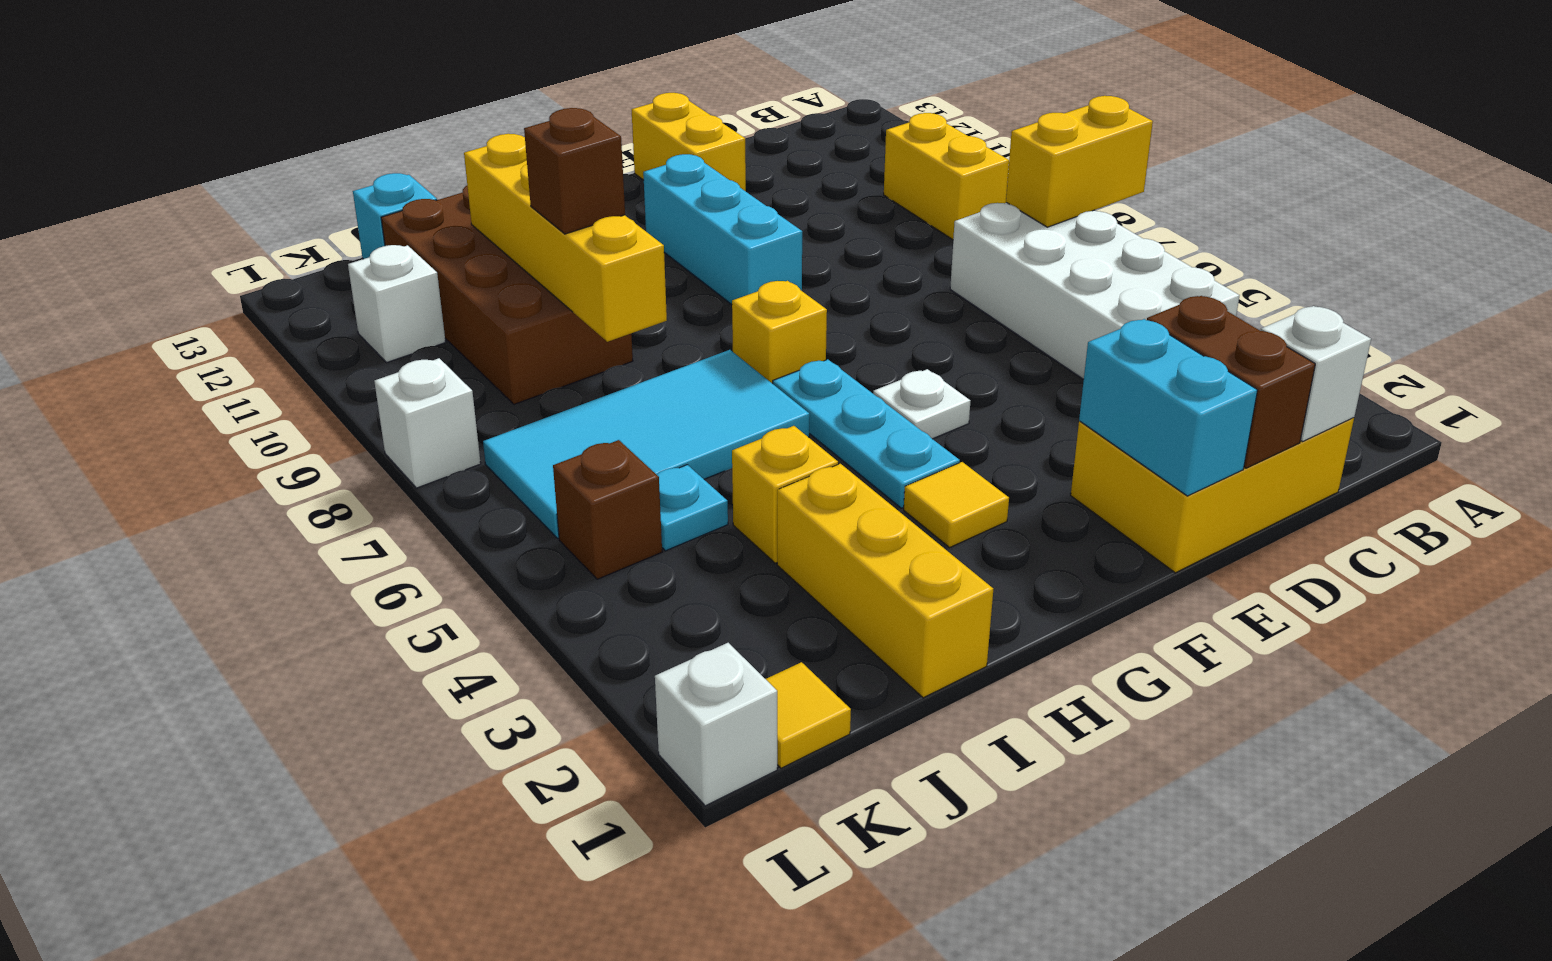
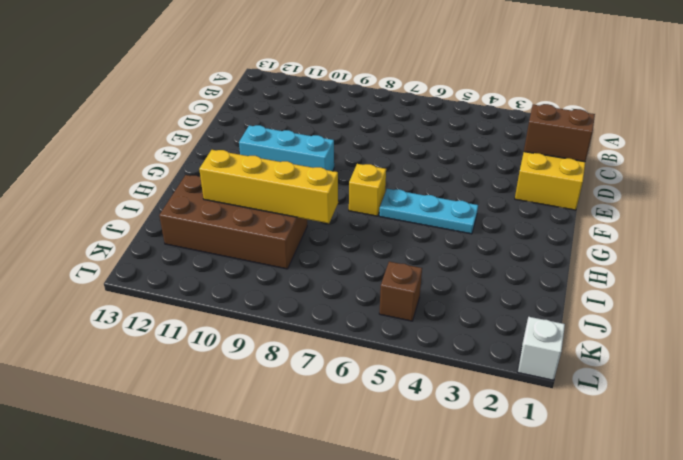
none -> white brick B4:C7 level 1
none -> yellow brick B9:B10 level 1
none -> yellow brick E12:E13 level 1

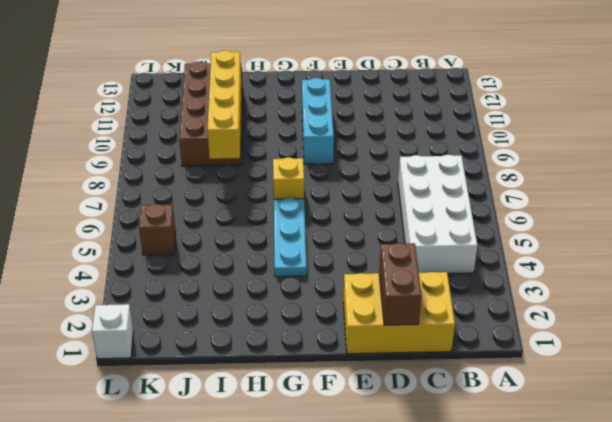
none -> yellow brick B9:B10 level 1
none -> yellow brick E12:E13 level 1
none -> white plate F5 level 1

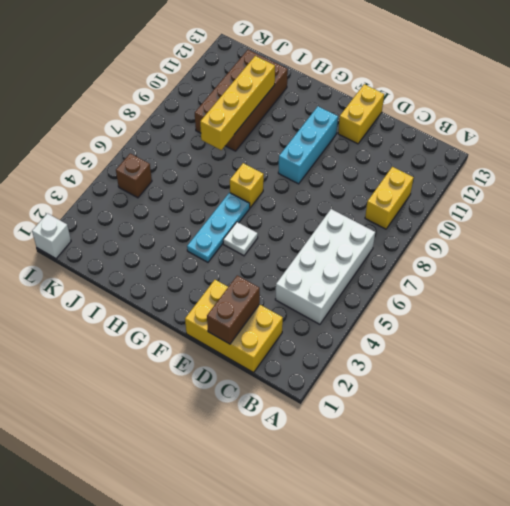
none -> yellow tile G3 level 1
none -> cyan tile H6:K7 level 1
none -> yellow brick I1:I3 level 1

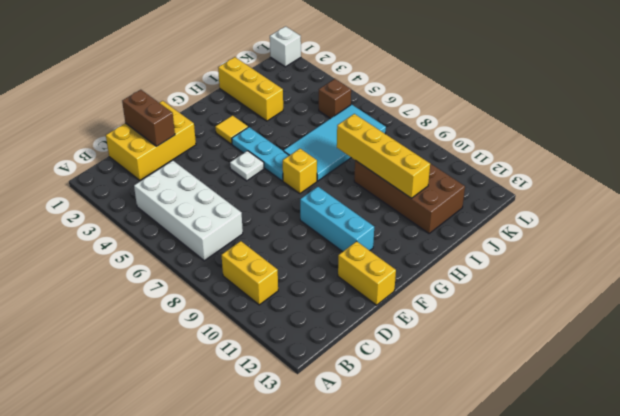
none -> yellow brick I4 level 1
none -> cyan plate J5 level 1
none -> cyan brick J13 level 1

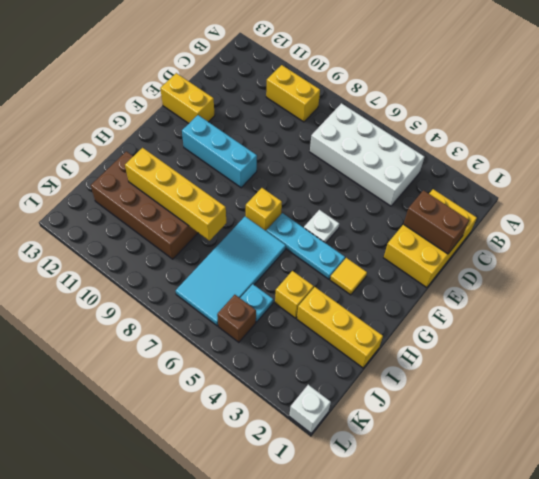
none -> cyan brick J13 level 1
none -> yellow tile K1 level 1
none -> white brick K11 level 1

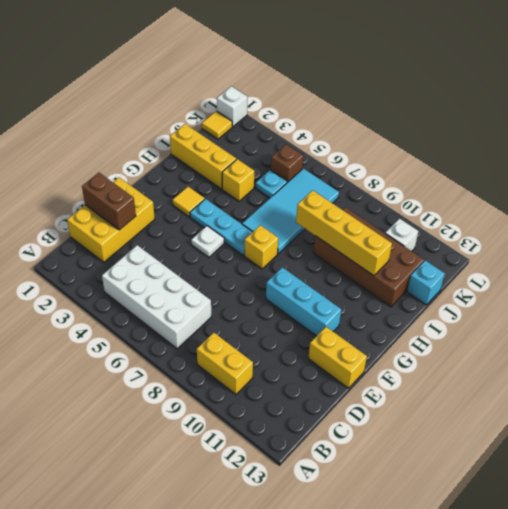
none -> white brick L8 level 1
none -> yellow brick A7:B7 level 2
none -> white brick C1 level 2

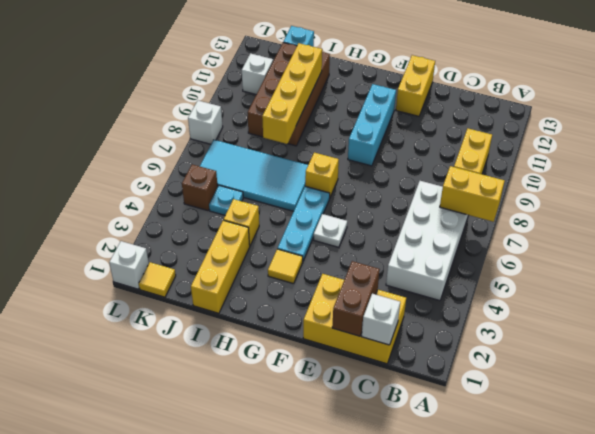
none -> cyan brick E1:E2 level 2
none -> brown brick I9 level 3

